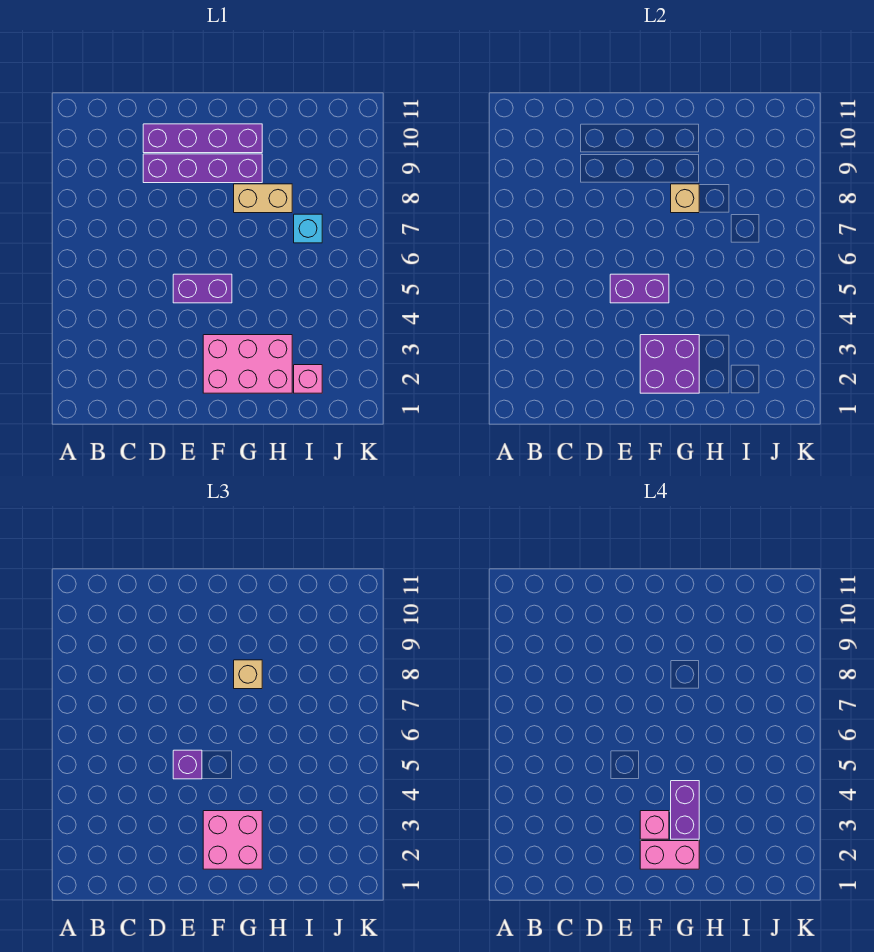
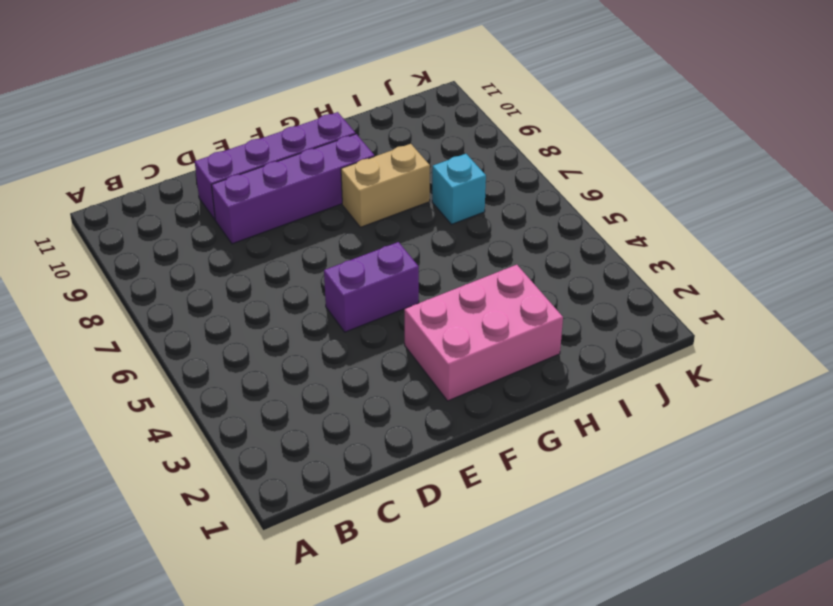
none -> pink brick I2 level 1
none -> purple brick E5:F5 level 2
none -> purple brick F2:G3 level 2

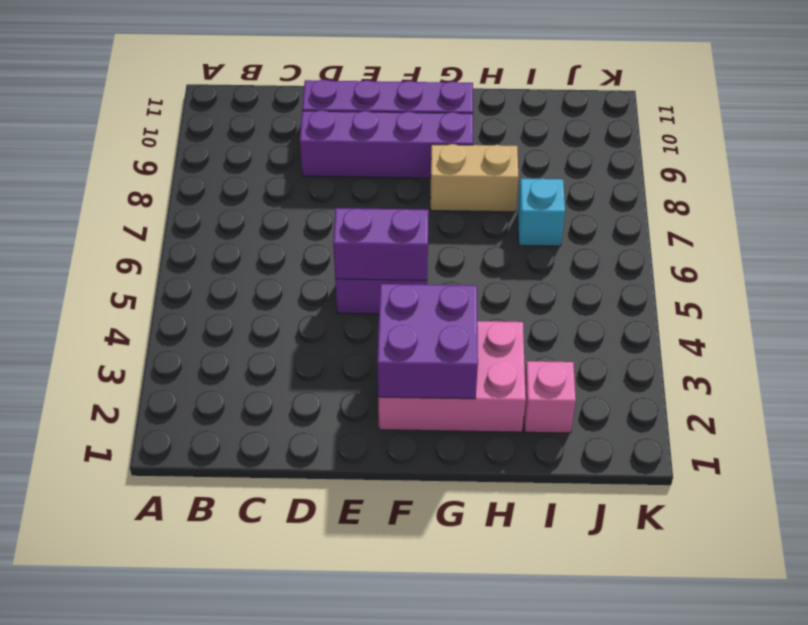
none -> tan brick G8 level 2
none -> purple brick E5 level 3
none -> pink brick F2:G3 level 3

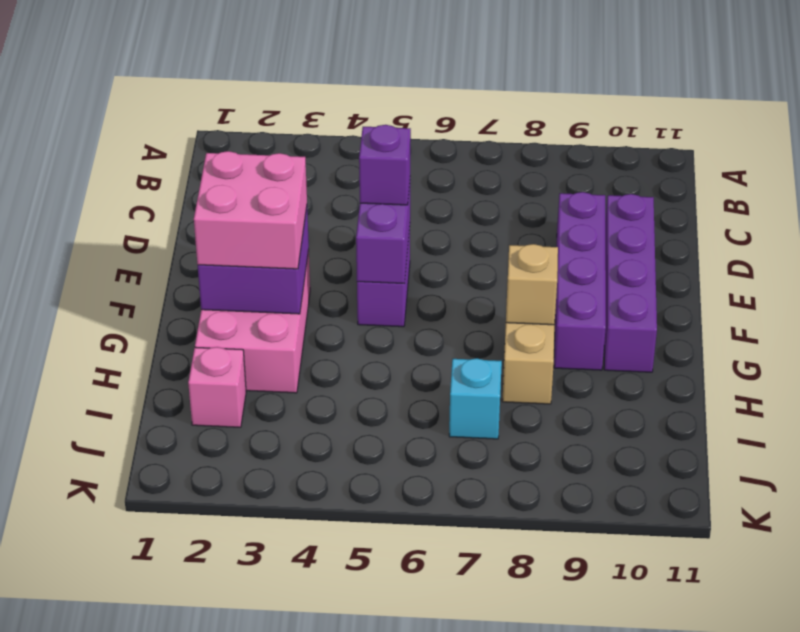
none -> tan brick G8 level 3
none -> pink brick F2:G2 level 4
none -> pink brick F3 level 4

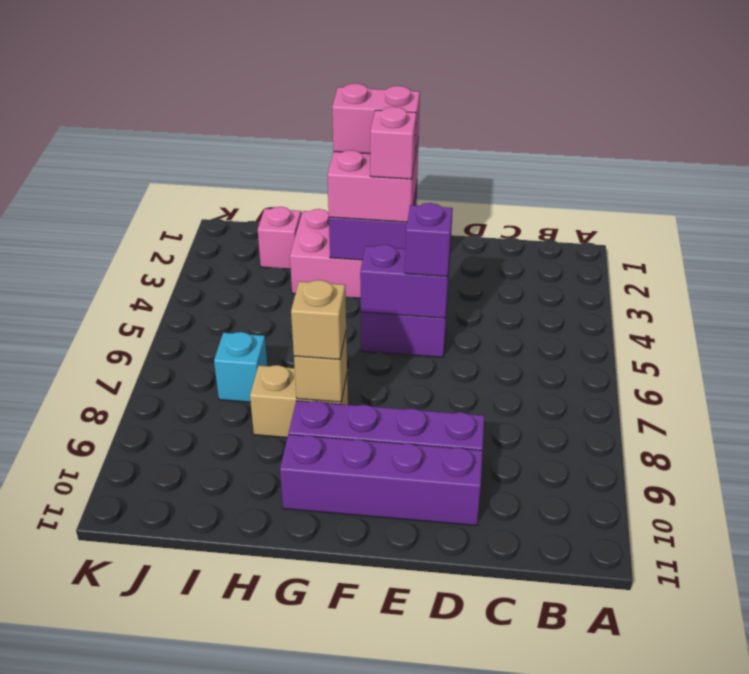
none -> purple brick G3:G4 level 4

